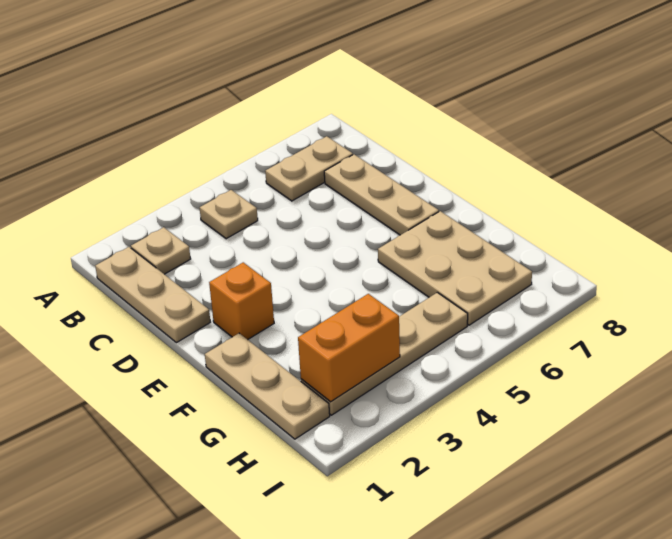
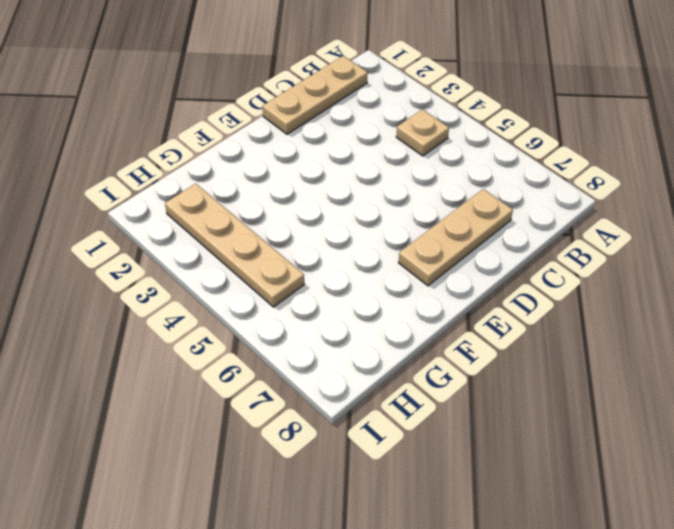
none -> tan plate B2 level 1
none -> tan plate B6:B7 level 1

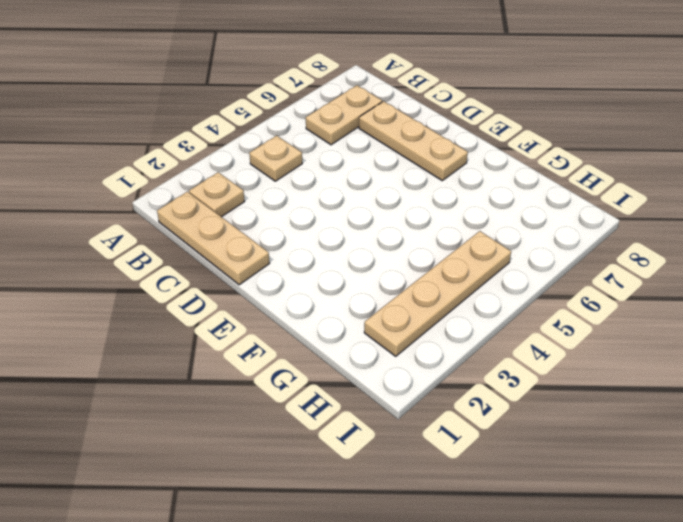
none -> orange brick E2 level 1
none -> tan plate F1:H1 level 1

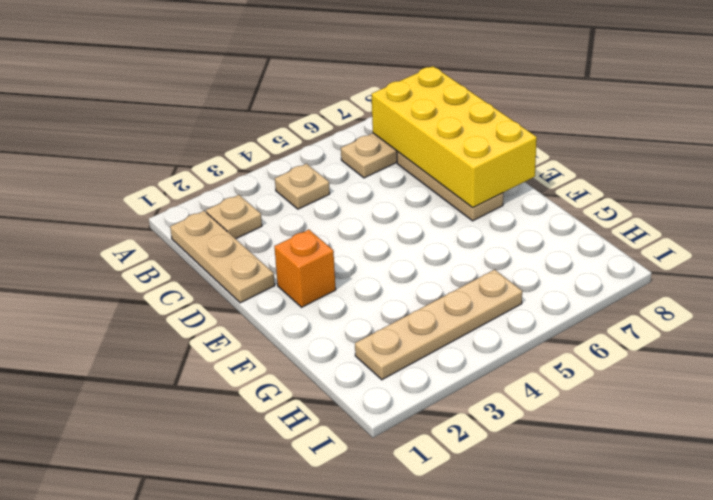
yellow brick B7:E8 level 2 -> none
none -> tan plate F1:H1 level 1
none -> tan plate F6:H7 level 1

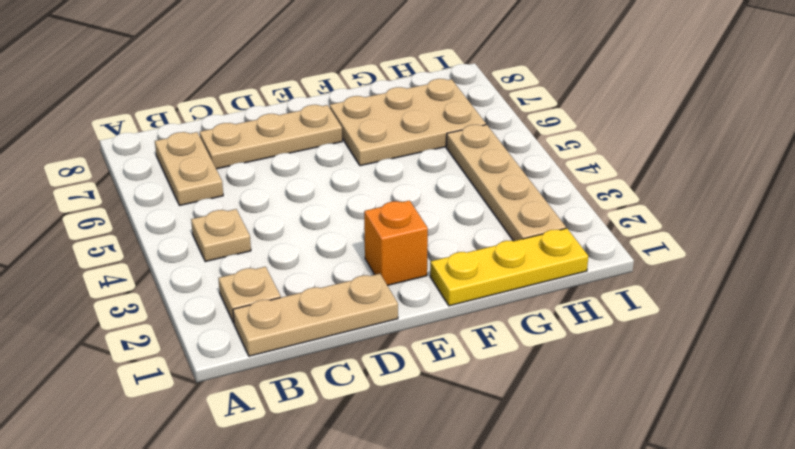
yellow plate F1:H1 level 1 -> tan plate F1:H1 level 1
none -> orange brick H2:H3 level 2

